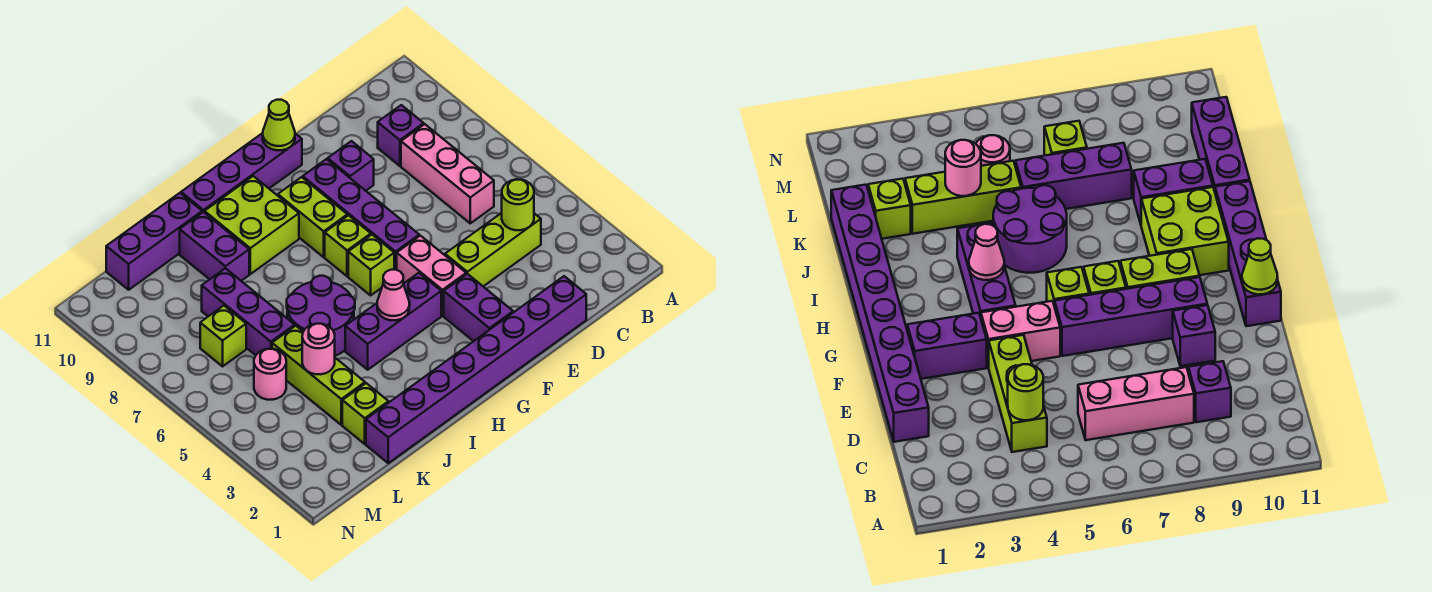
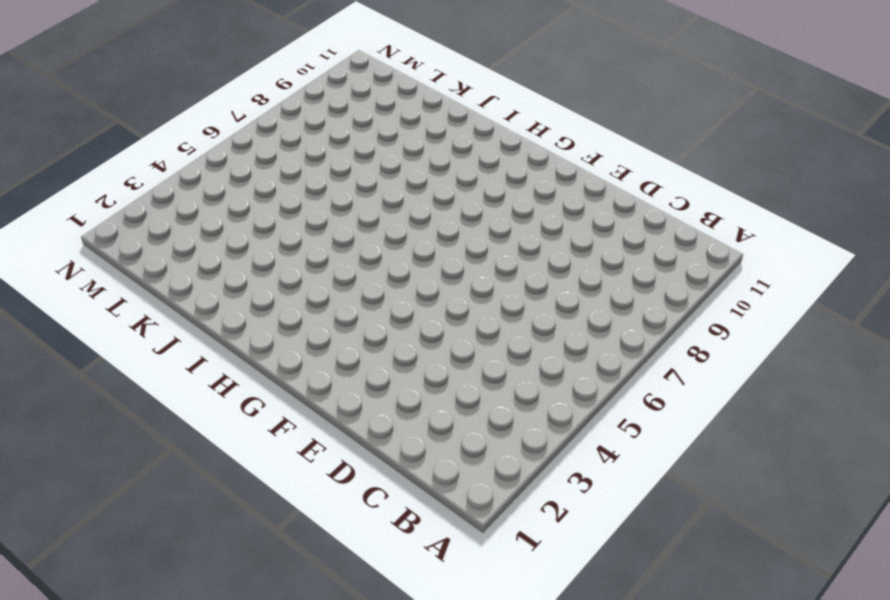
none -> lime brick C4:E4 level 1
none -> pink brick C6:C8 level 1
none -> purple brick C9 level 1

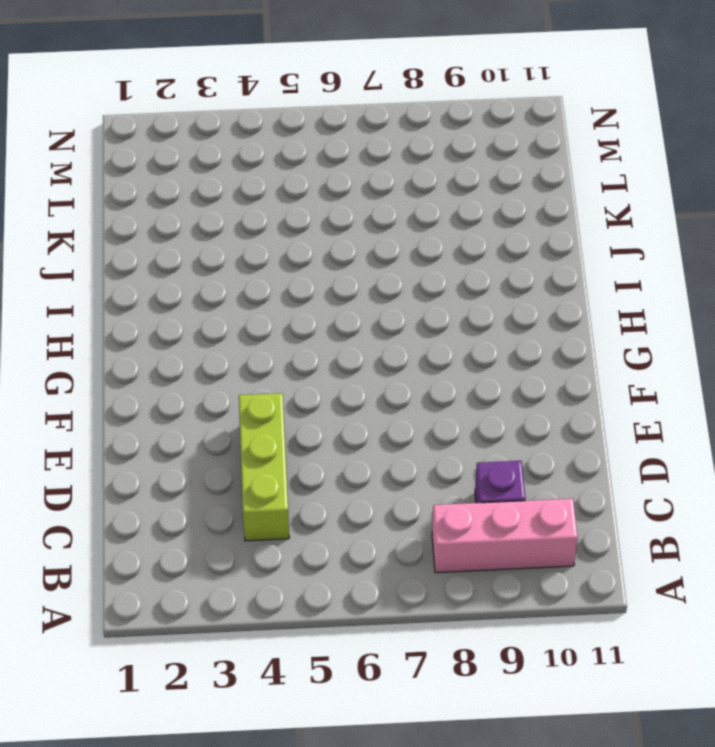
pink brick B8:B10 level 1 -> pink brick C6:C8 level 1
none -> purple brick D1:K1 level 1
none -> purple brick E9 level 1
none -> purple brick F2:F3 level 1

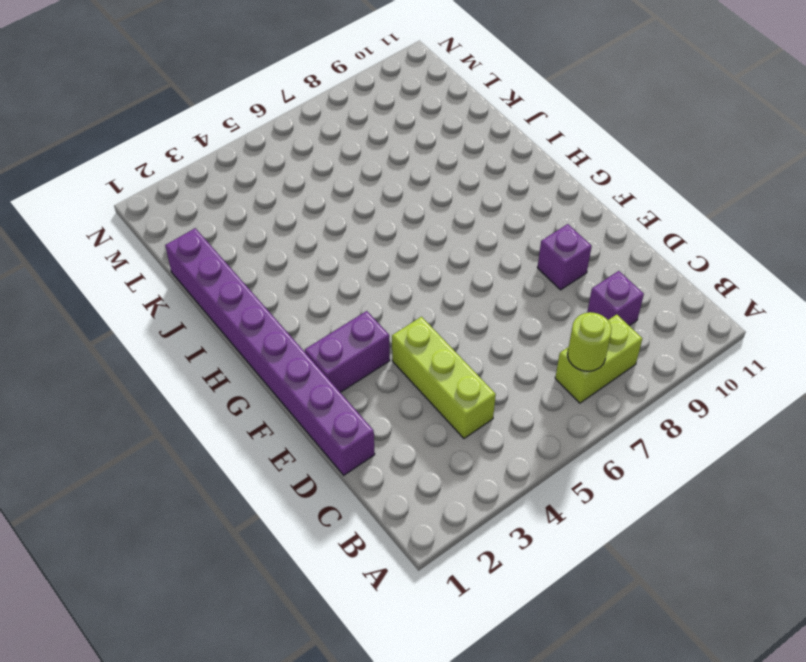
lime brick B7:B8 level 1 -> lime brick G8:G9 level 1
lime round brick B7 level 2 -> lime round brick C4 level 2
none -> pink brick C6:C8 level 1
none -> pink brick F4:F5 level 1
none -> purple brick F6:F9 level 1

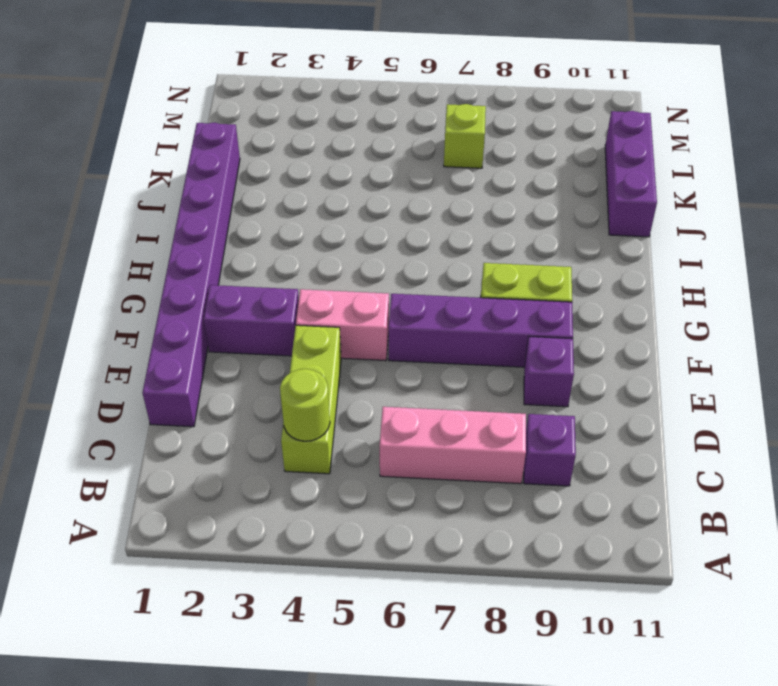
none -> purple brick F11:I11 level 1
none -> purple brick G4:I4 level 1
none -> lime brick G6 level 1

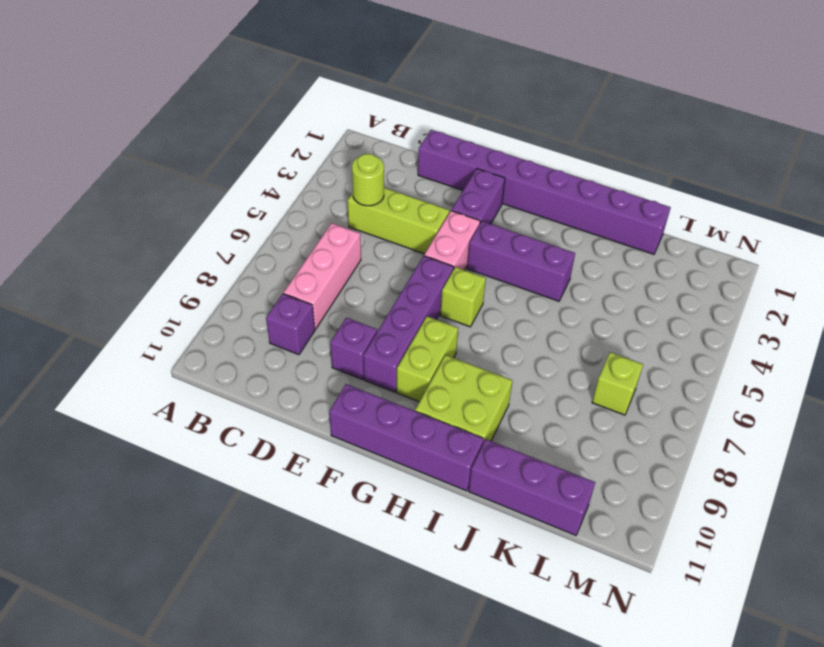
none -> lime brick G7 level 1
none -> purple round brick I5:J6 level 1
none -> purple brick J9:J10 level 1

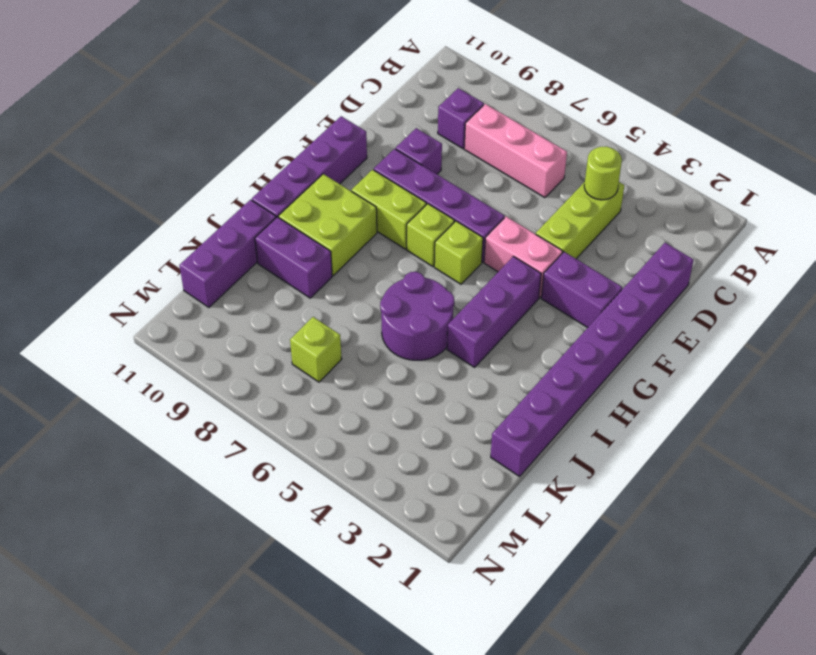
none -> lime brick K2 level 1
none -> lime brick K3:K5 level 1
none -> purple brick K6:K8 level 1

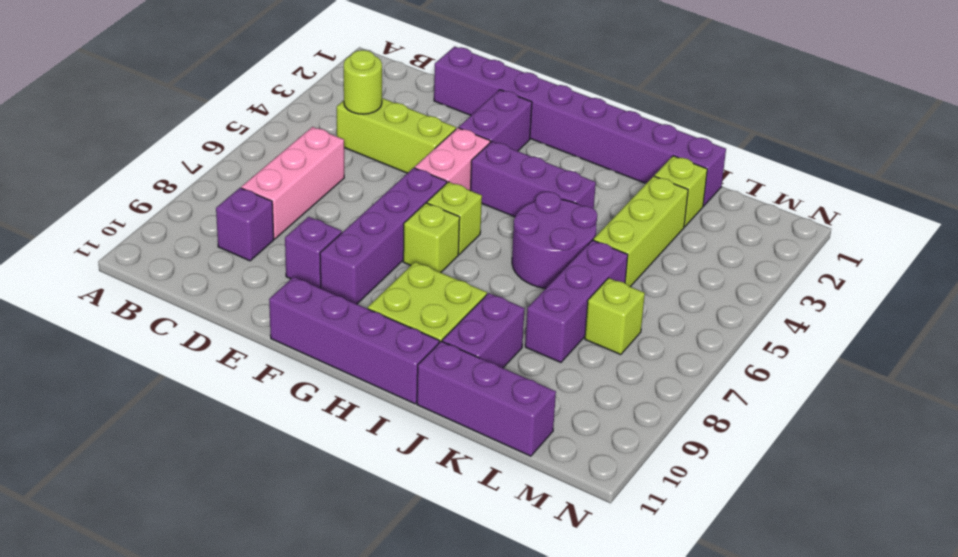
none -> lime brick G8:G9 level 1
none -> pink round brick L5 level 1
none -> lime cone F11 level 2

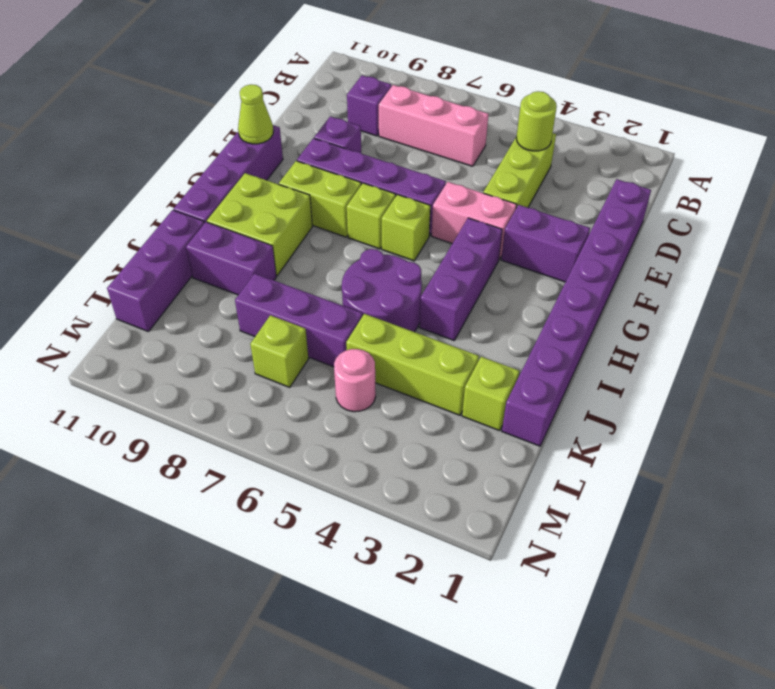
none -> pink cone H4 level 2
none -> pink round brick K4 level 2

